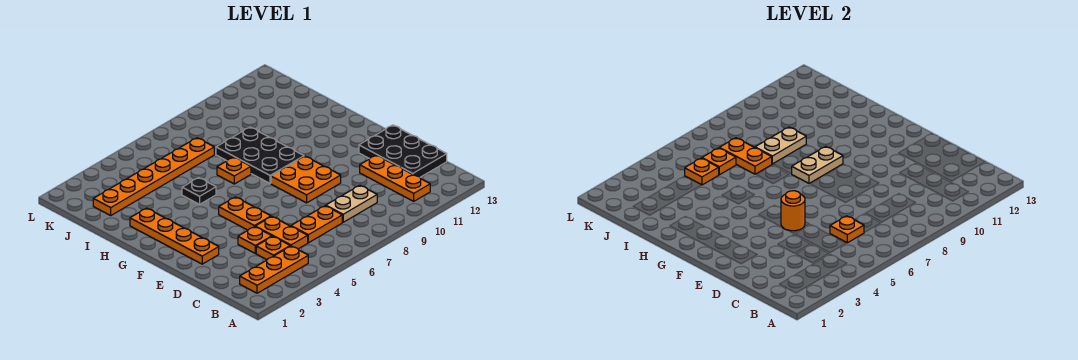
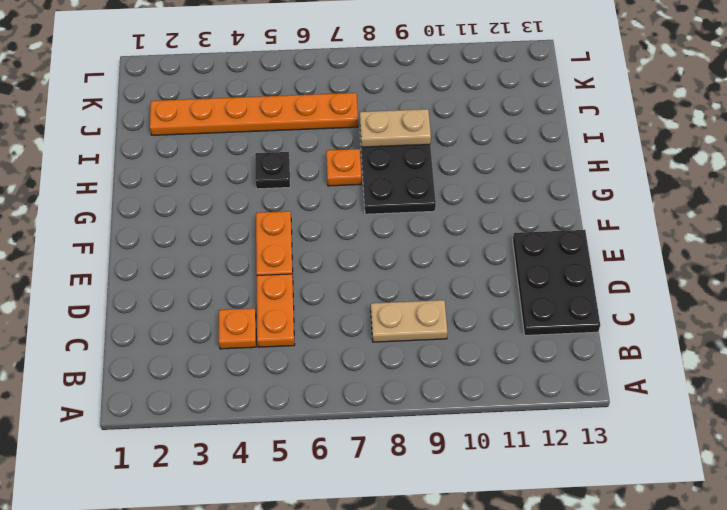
none -> orange plate B2:B4 level 1
none -> orange plate B11:D11 level 1
none -> orange plate C6:C7 level 1

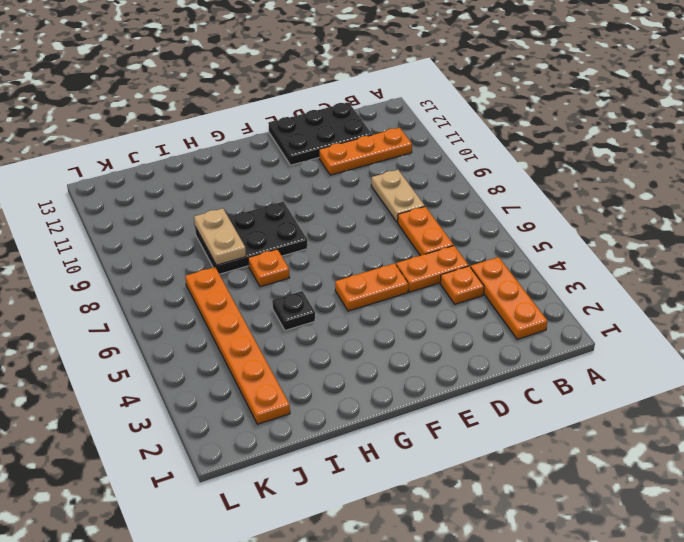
none -> orange plate D4 level 1
none -> orange plate E2:H2 level 1
none -> orange plate E8:F9 level 1

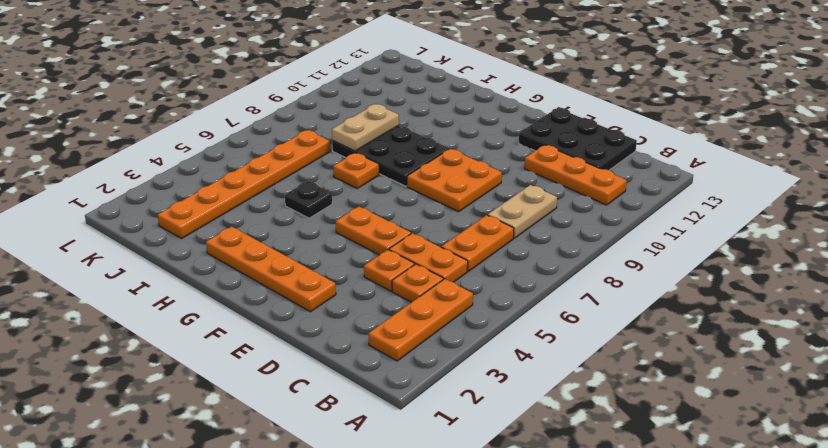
none -> orange plate C6 level 2
none -> orange round brick E5 level 2
none -> tan plate G8:G9 level 2

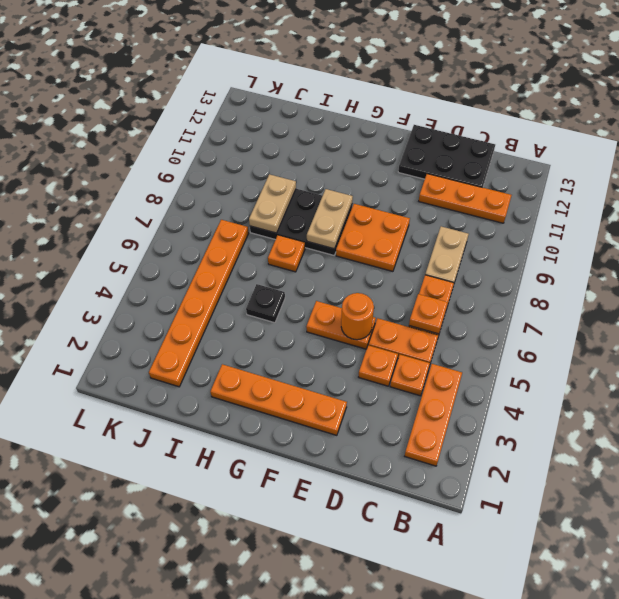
none -> orange plate I7:J7 level 2
none -> orange plate J5 level 2
none -> orange plate J6 level 2

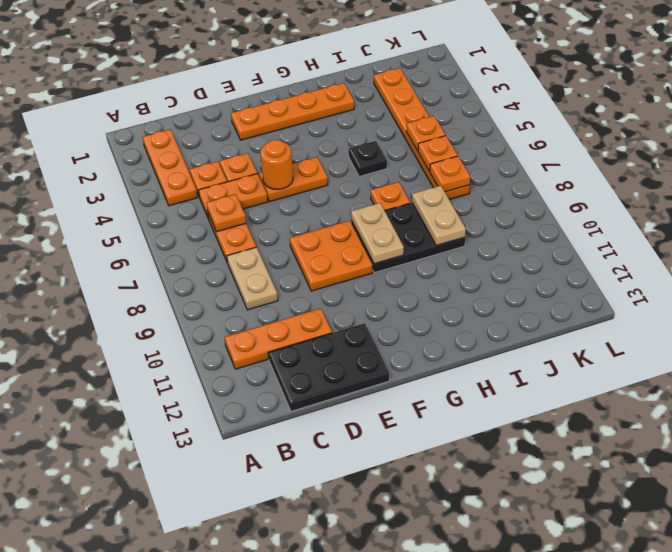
orange plate J7 level 2 -> orange plate I7:J7 level 2

